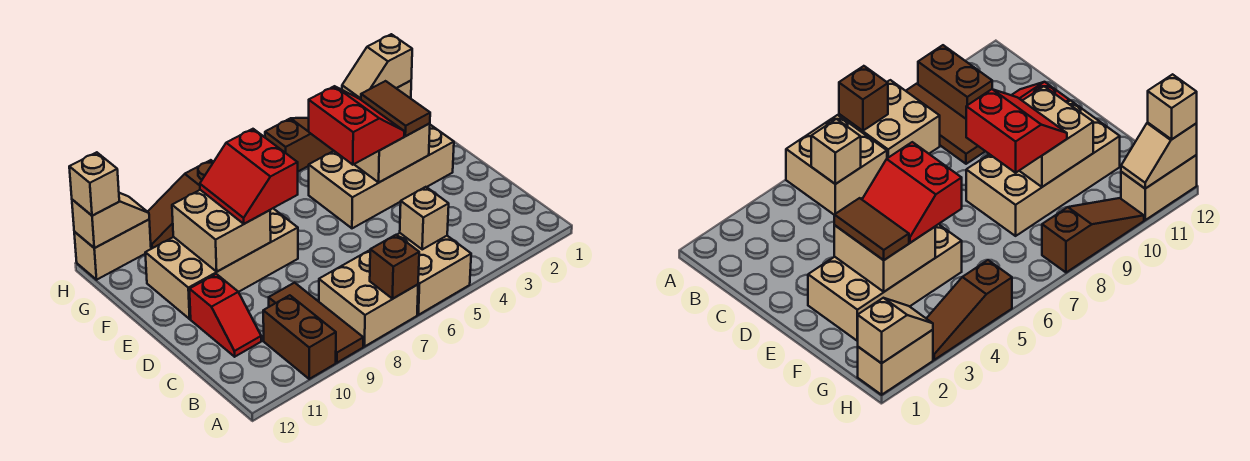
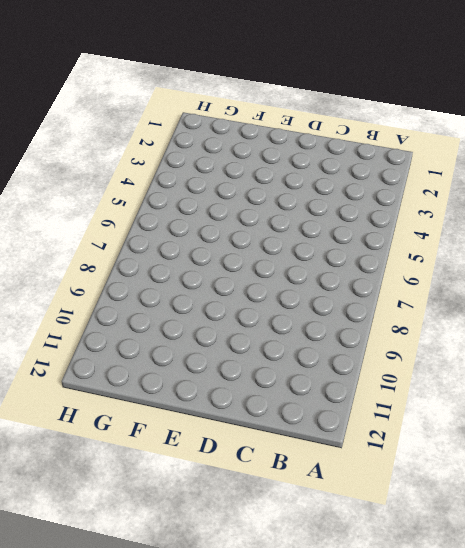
none -> tan brick A5:B6 level 1
none -> tan brick A7:B8 level 1
none -> brown tile A9:C9 level 1

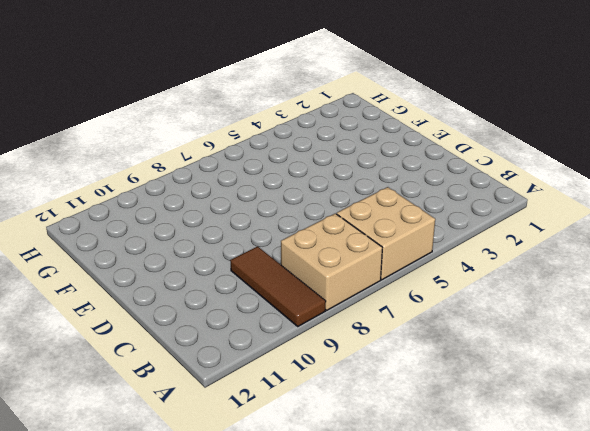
none -> brown brick A10:B10 level 1
none -> red slope C11:D11 level 1 top D
none -> tan brick E2:F5 level 1

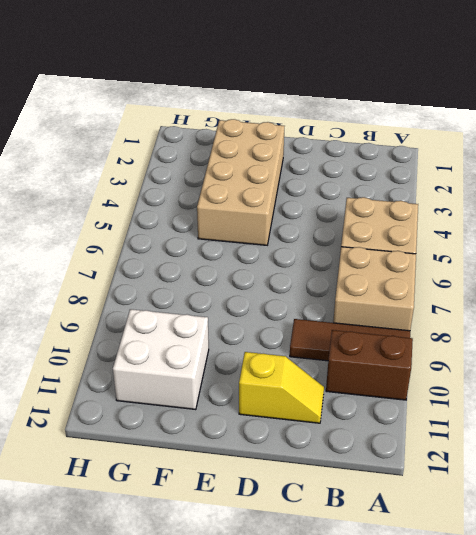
yellow slope C11:D11 level 1 top D -> red slope C11:D11 level 1 top D
white brick F10:G11 level 1 -> tan brick E8:F11 level 1
none -> tan brick H1:H2 level 1
none -> brown slope H3:H5 level 1 top 5
none -> brown slope H8:H10 level 1 top 8

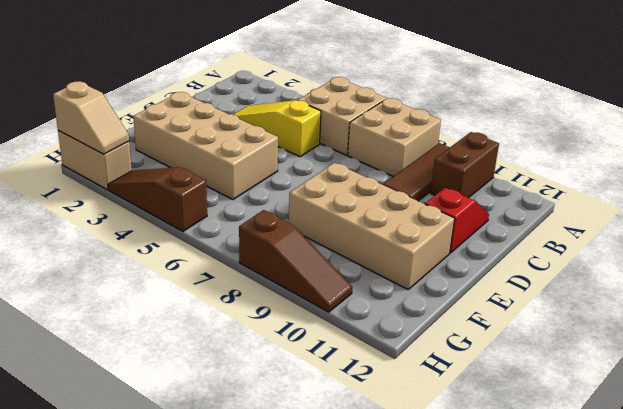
yellow slope C3:C5 level 1 top 5 -> none
none -> tan brick H11:H12 level 1
none -> brown brick A7 level 2
none -> tan brick B5 level 2

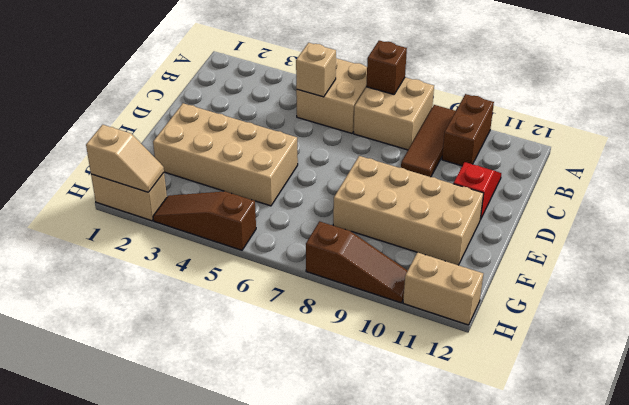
none -> tan brick E3:F4 level 2
none -> tan brick E9:F10 level 2
none -> tan slope H11:H12 level 2 top 12

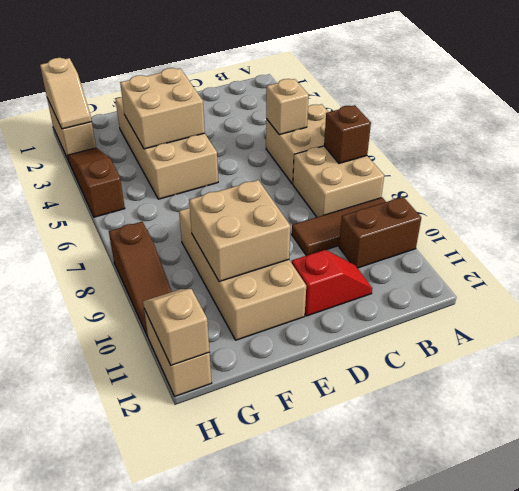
none -> brown tile E3:F3 level 3
none -> red slope E4:F5 level 3 top 5
none -> red slope E8:F9 level 3 top 8

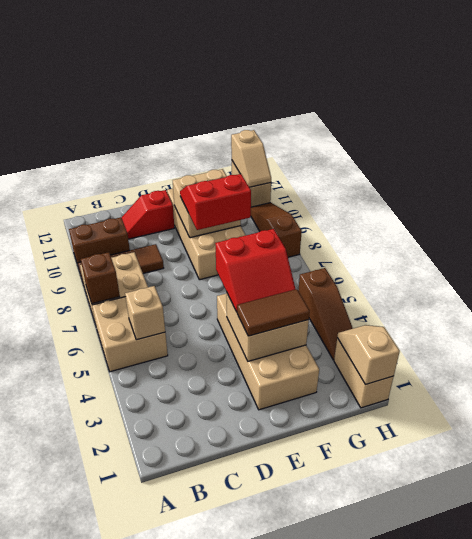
none -> tan brick H12 level 3

